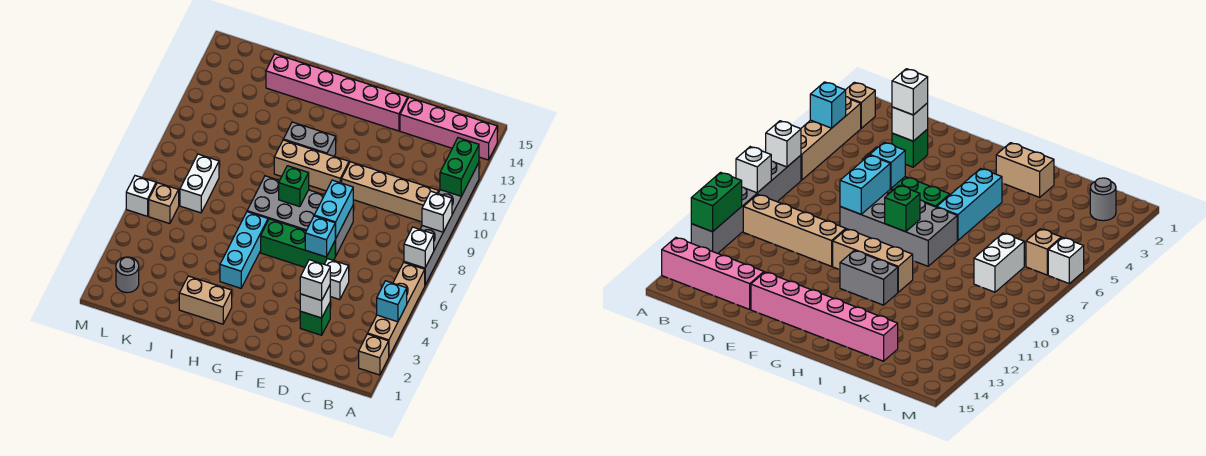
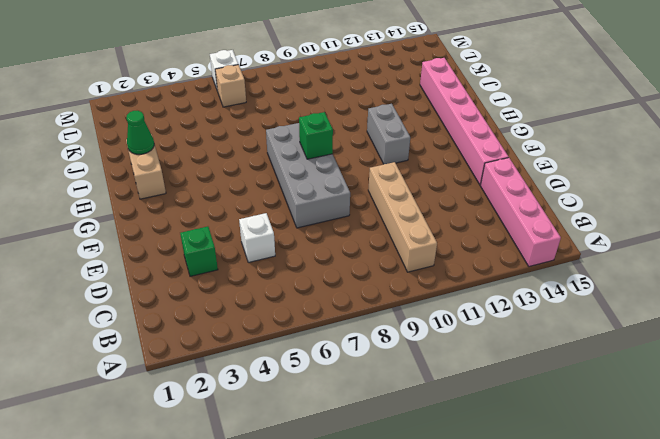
green cone I2 level 2 -> none
none -> tan brick A2 level 1
none -> tan brick A3:A6 level 1
none -> grey brick A7:A12 level 1

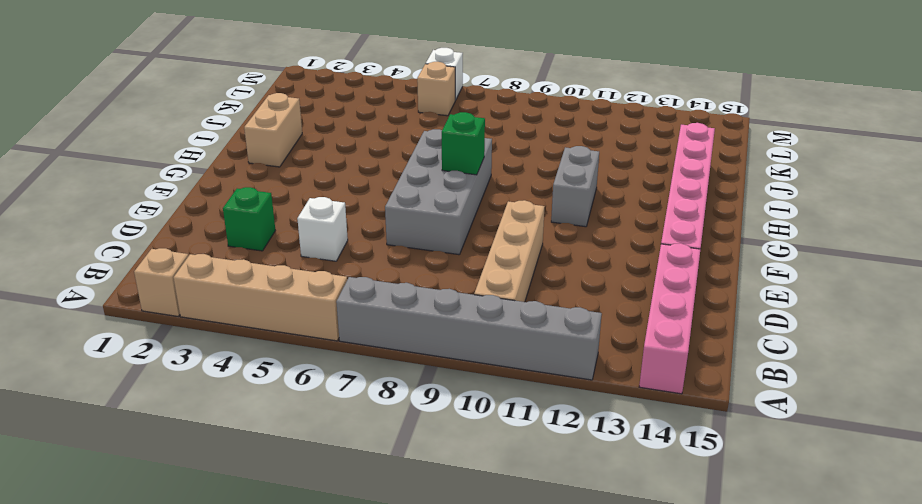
none -> green brick E6:G6 level 1
none -> tan brick F10:H10 level 1
none -> cyan brick H4:H6 level 1

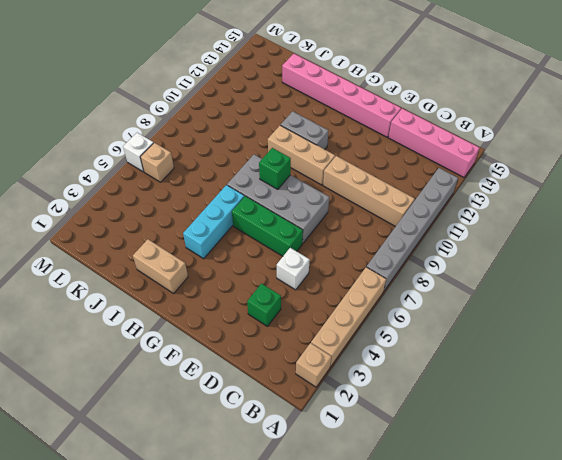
none -> white brick K7:K8 level 1
none -> grey round brick L2 level 1
none -> cyan brick A4 level 2

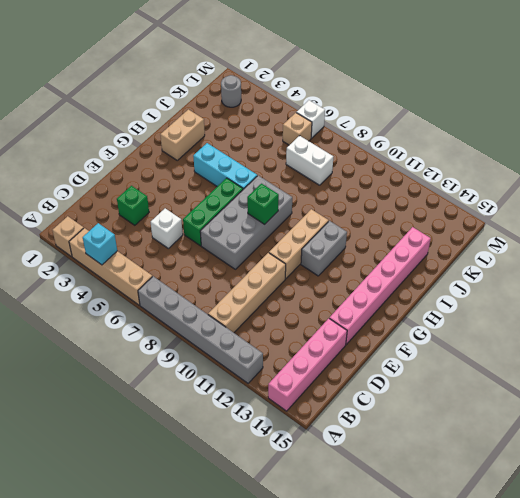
none -> white brick A7 level 2
none -> white brick A9 level 2
none -> green brick A11:A12 level 2

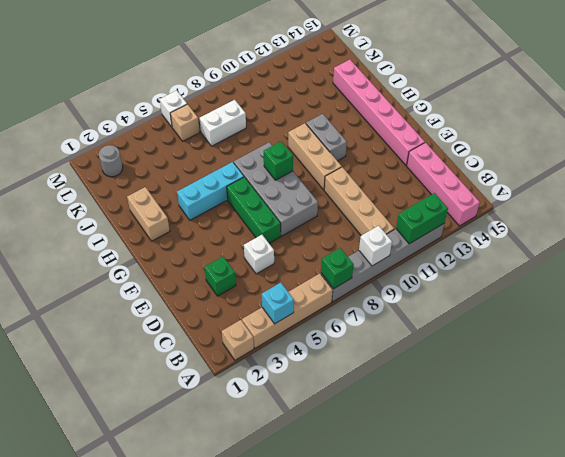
green brick A7 level 2 -> white brick A7 level 2
none -> white brick D3 level 2
none -> cyan brick E6 level 2
none -> cyan brick E7:E8 level 2

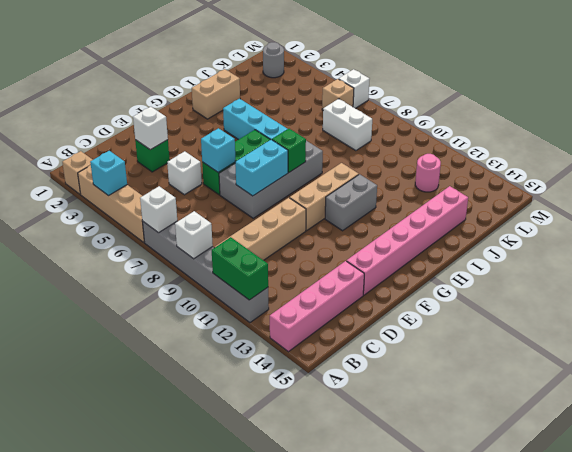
cyan brick E8:F8 level 2 -> cyan brick E7:E8 level 2
pink round brick K12 level 1 -> none
none -> white brick D3 level 3

